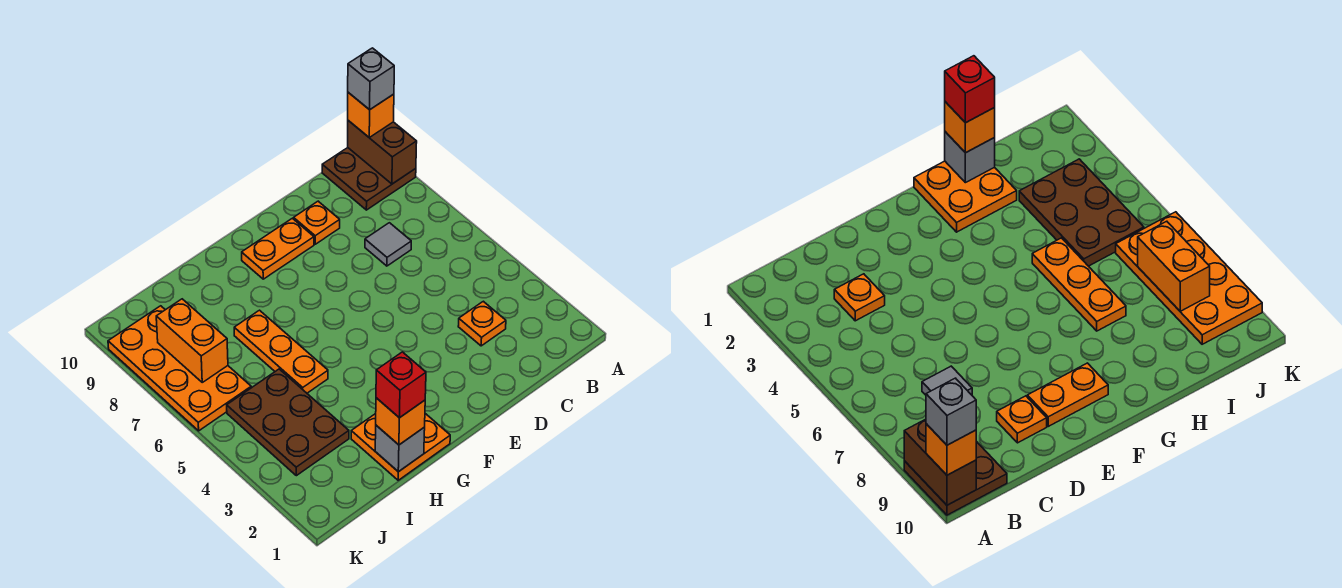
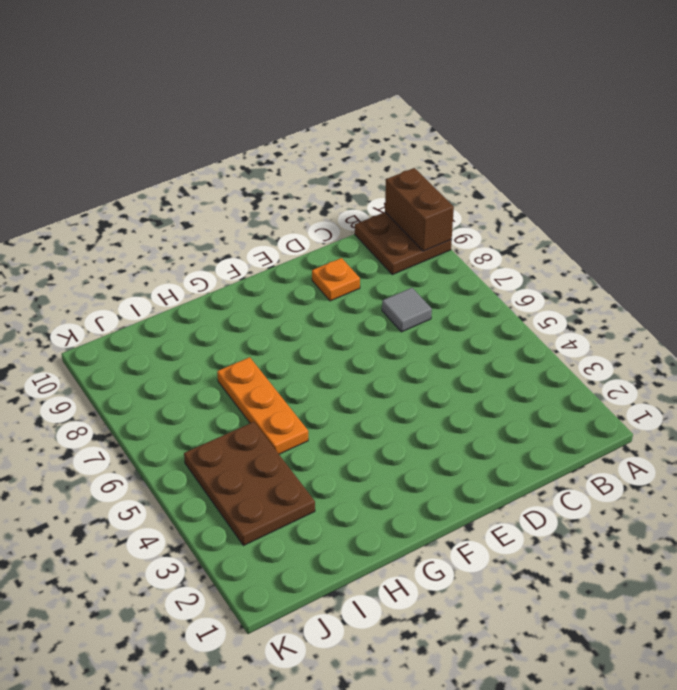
none -> orange plate C3 level 1
none -> orange plate E9:F9 level 1
none -> orange plate G1:H2 level 1

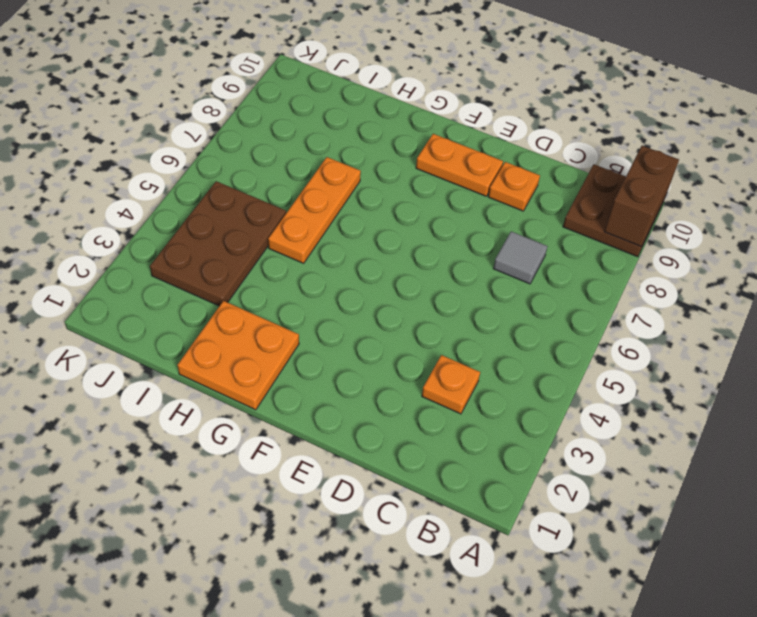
none -> orange plate J6:K9 level 1
none -> grey brick H1 level 2
none -> orange brick J7:J8 level 2

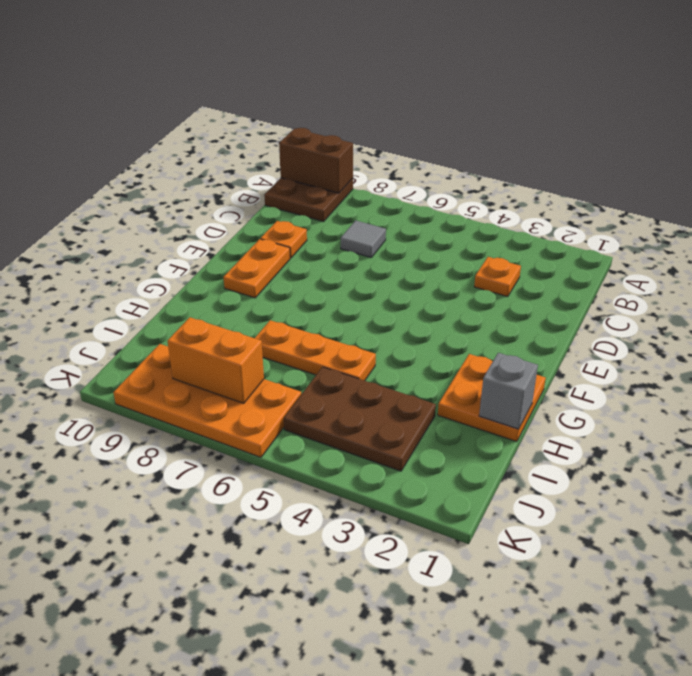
none -> orange brick A10 level 3
none -> orange brick H1 level 3
none -> grey brick A10 level 4

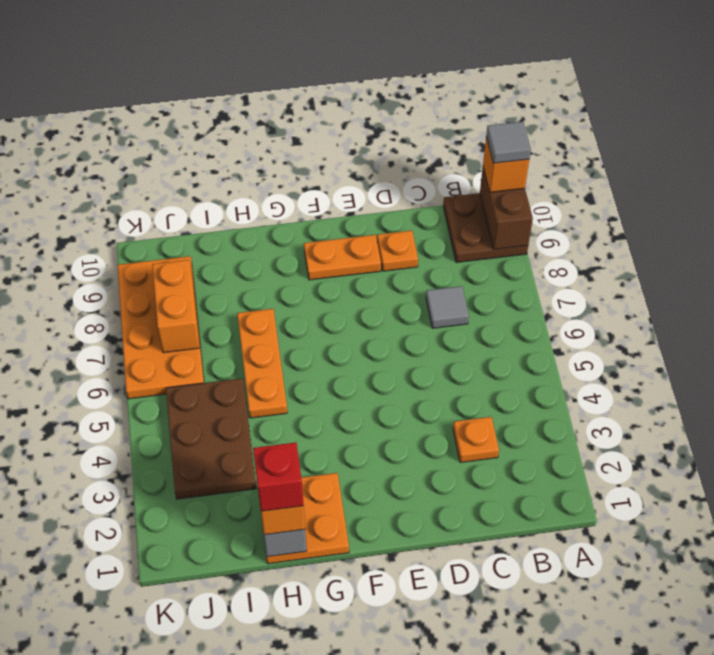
grey tile A10 level 4 -> grey brick A10 level 4

